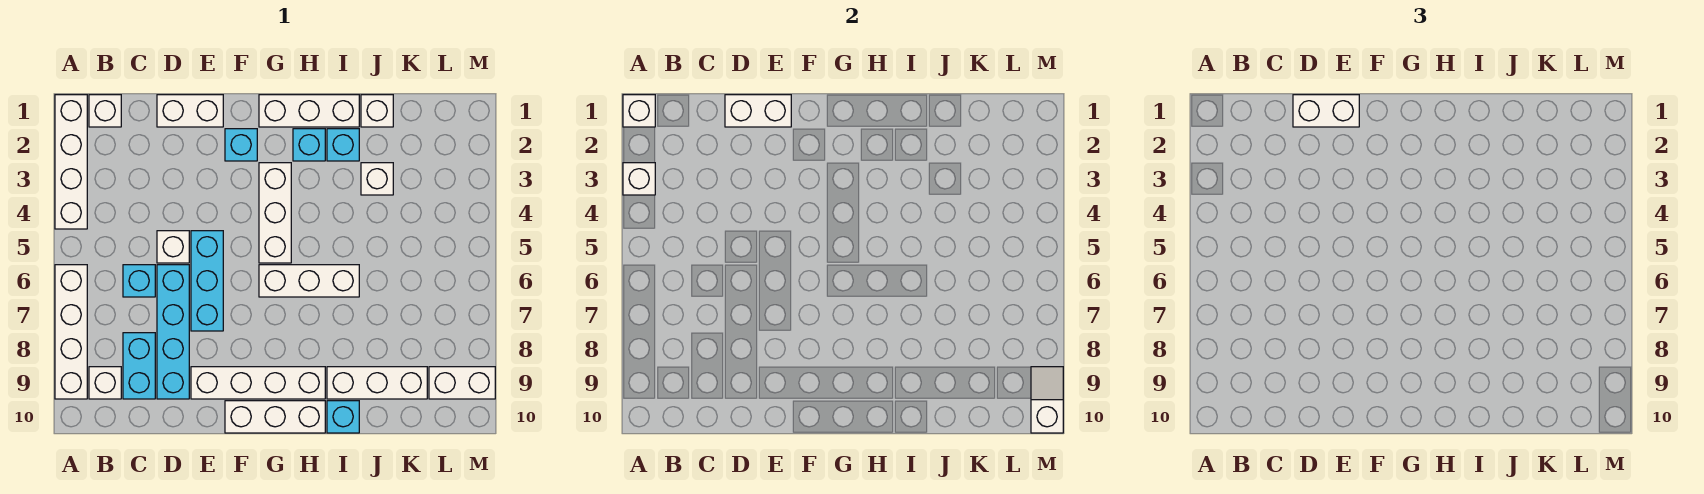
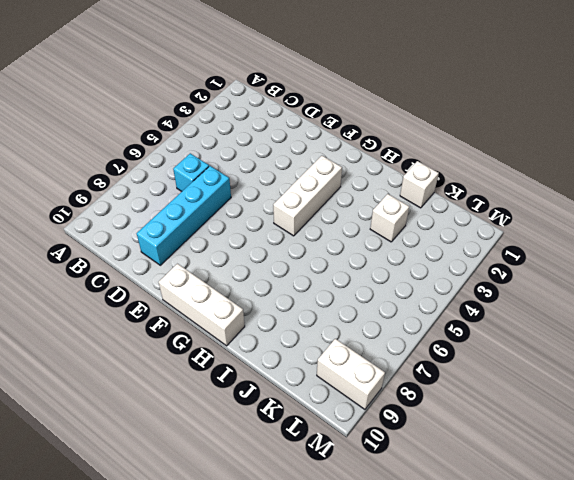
none -> white brick A1:A4 level 1
none -> white brick A6:A9 level 1
none -> white brick B1 level 1

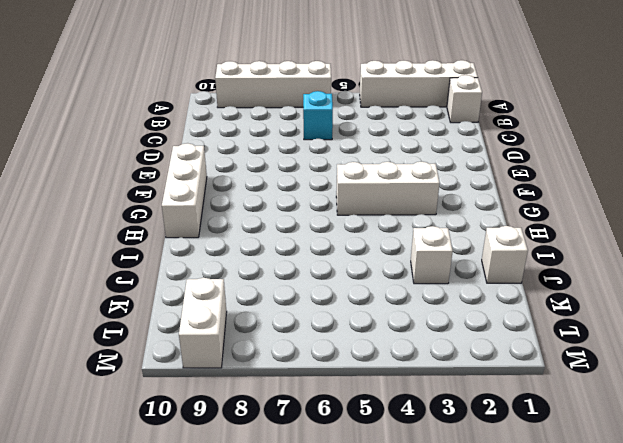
none -> white brick B9 level 1
none -> cyan brick C8:C9 level 1
none -> white brick D1:E1 level 1

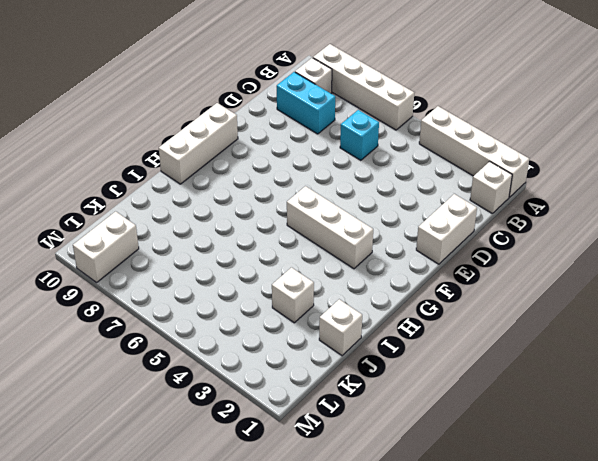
none -> white brick D5 level 1
none -> cyan brick D6:D9 level 1
none -> cyan brick E5:E7 level 1

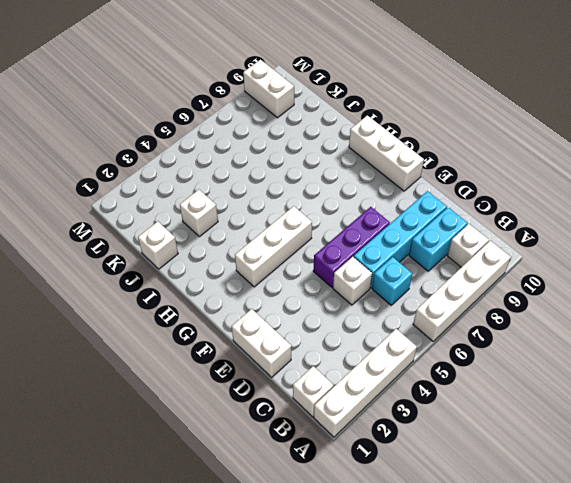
purple brick E5:E7 level 1 -> cyan brick E5:E7 level 1
none -> white brick E9:H9 level 1
none -> cyan brick F2 level 1
none -> white brick G1:I1 level 1

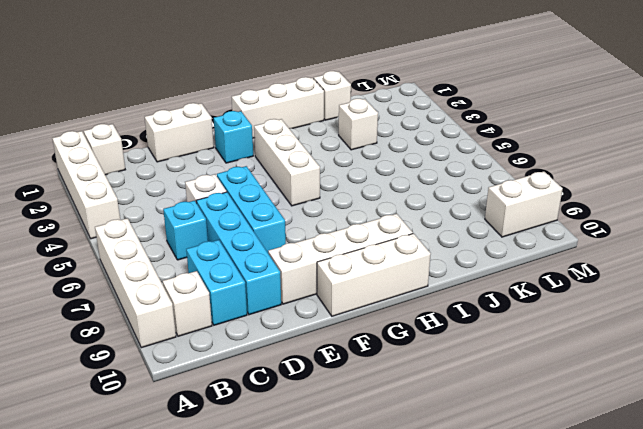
none -> white brick G6:I6 level 1
none -> cyan brick H2 level 1
none -> cyan brick I2 level 1

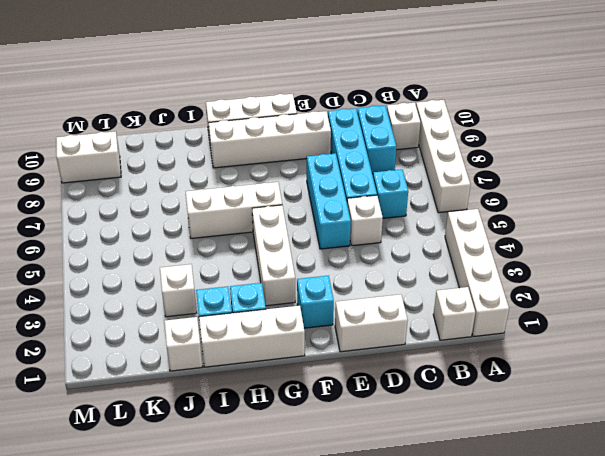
none -> white brick I9:K9 level 1
none -> cyan brick I10 level 1
none -> white brick A1 level 2

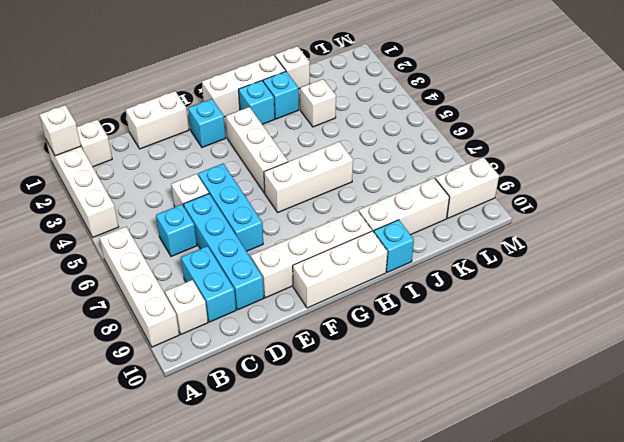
none -> white brick A3 level 2
none -> white brick D1:E1 level 2
none -> white slope M9:M10 level 2 top 10

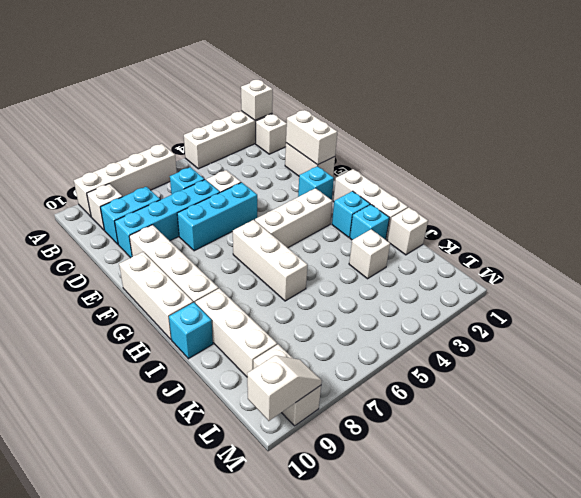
none -> white brick A3 level 2
none -> white brick D1:E1 level 3

